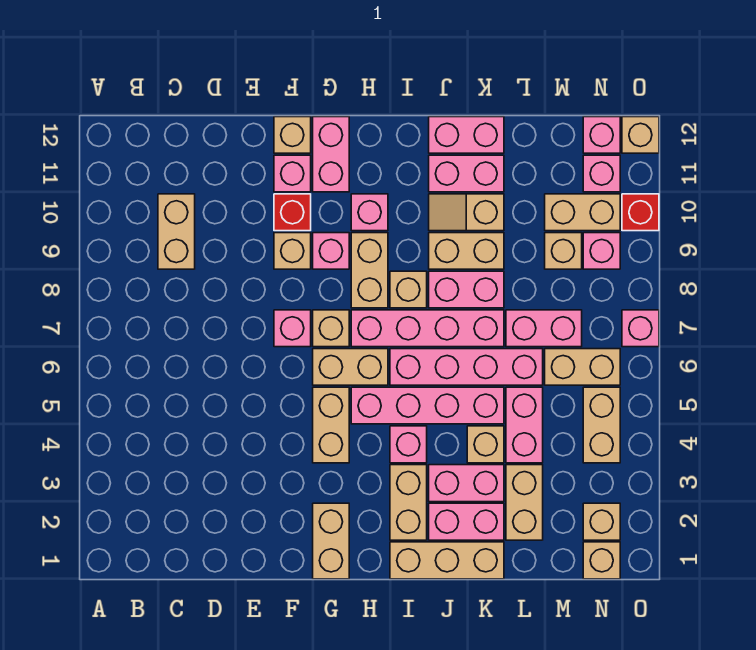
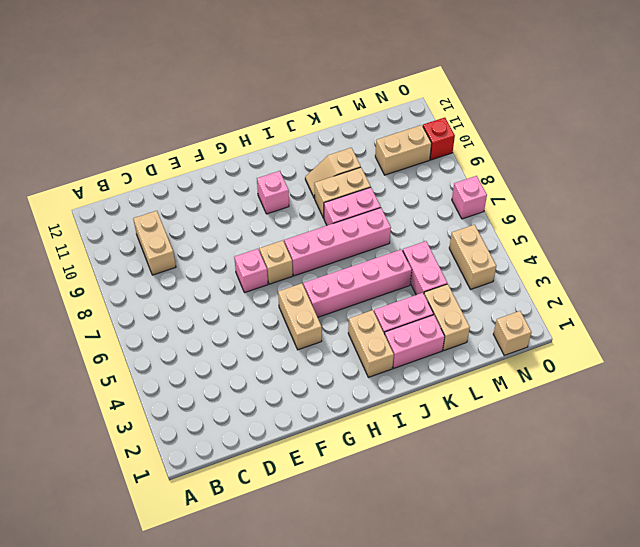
none -> tan brick F9 level 1
none -> red brick F10 level 1
none -> pink brick F11 level 1
none -> tan brick F12 level 1

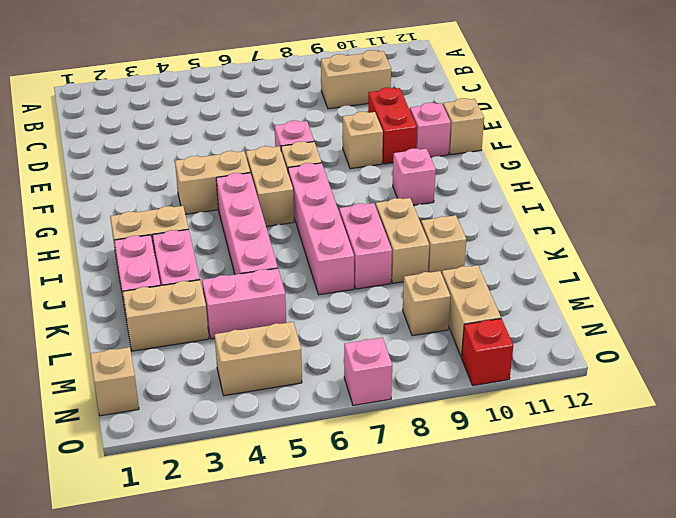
red brick E10:F10 level 1 -> red brick F10 level 1
none -> tan brick G1:G2 level 1
none -> pink brick G9 level 1
none -> pink brick G11:G12 level 1
none -> tan brick H8:H9 level 1

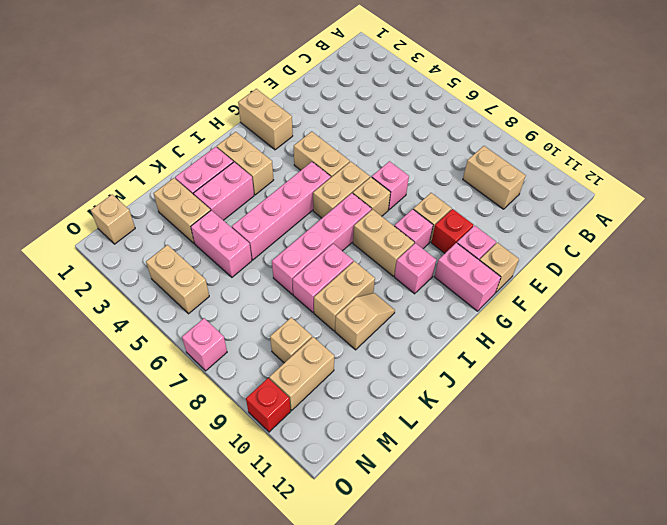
none -> tan brick I1:K1 level 1
none -> pink brick I4 level 1
none -> pink brick I6:L6 level 1
none -> tan brick I8 level 1

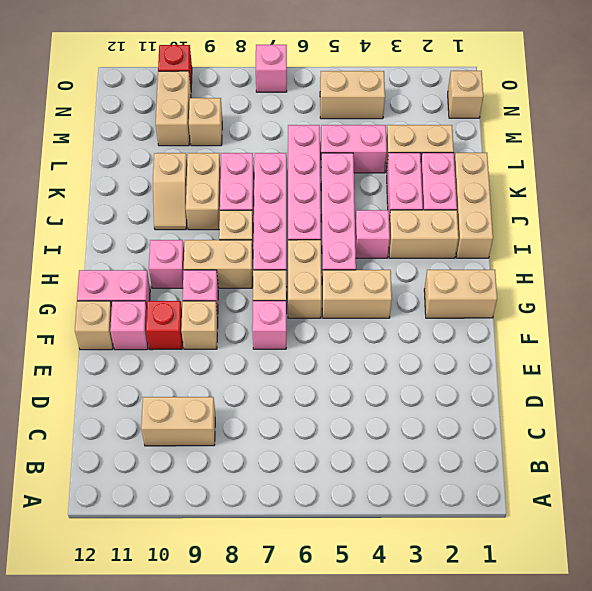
none -> pink brick J11:K11 level 1
none -> pink brick J12:K12 level 1
none -> tan brick K4 level 1
none -> pink brick L7:M7 level 1

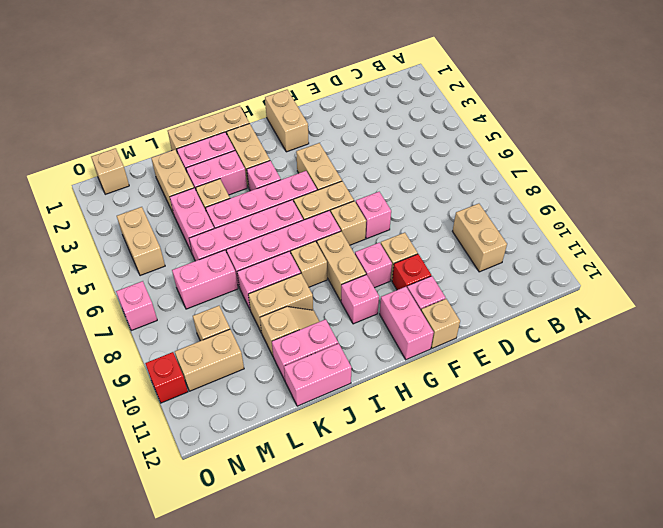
none -> tan brick M6:N6 level 1
none -> tan brick N2 level 1
none -> pink brick N9 level 1
none -> pink brick N11 level 1

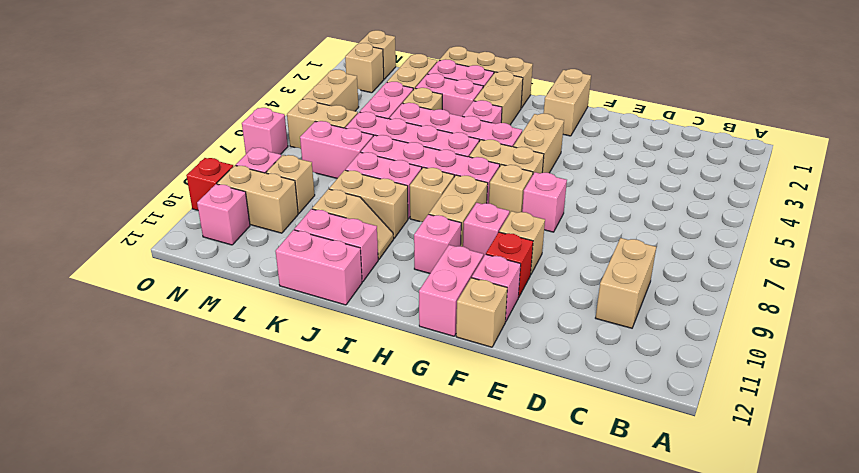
none -> pink brick N12 level 1
none -> tan brick O12 level 1

